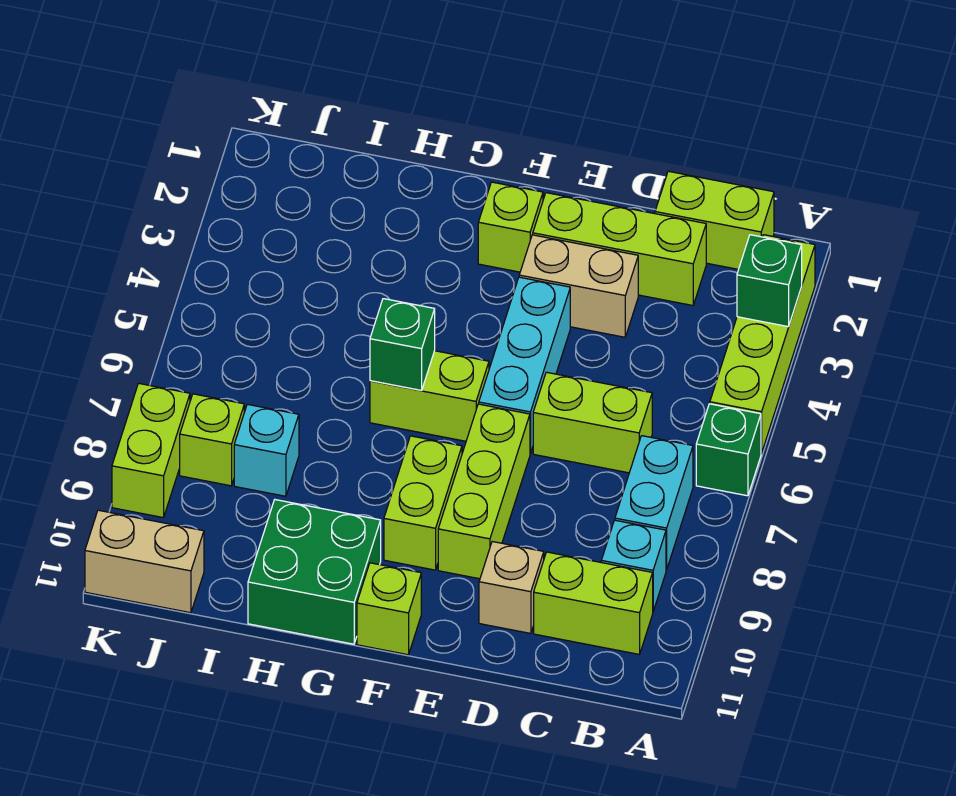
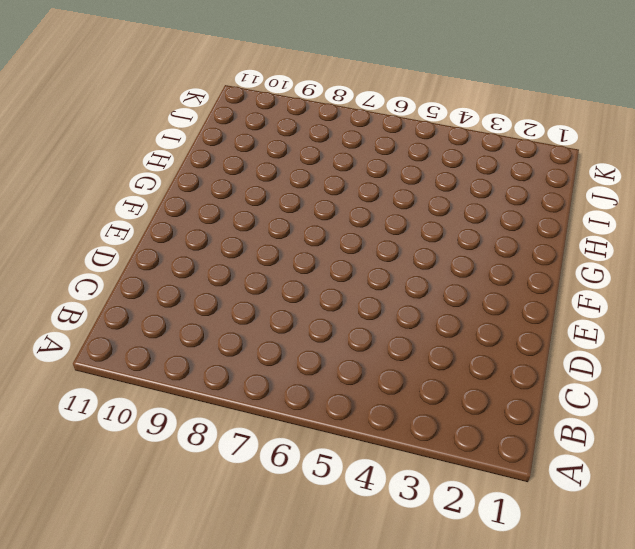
none -> lime brick A2:A5 level 1
none -> green brick A6 level 1
none -> lime brick B1:C1 level 1

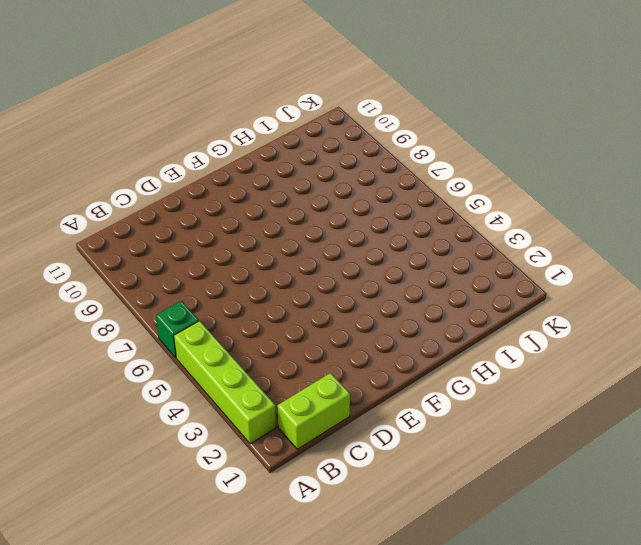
none -> cyan brick B7:B8 level 1
none -> cyan brick B9 level 1
none -> lime brick B10:C10 level 1

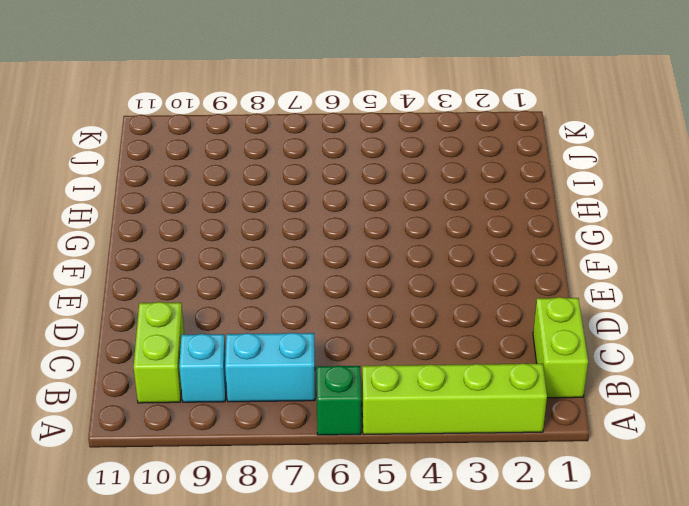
none -> lime brick C2:E2 level 1
none -> lime brick C6:D6 level 1
none -> tan brick D3:E3 level 1

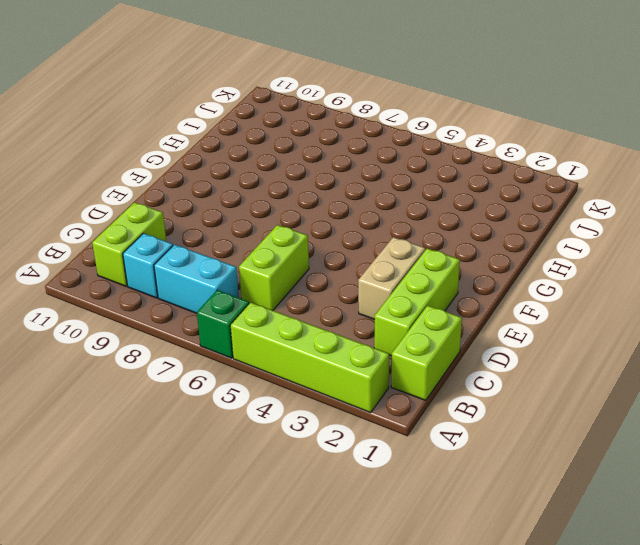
none -> tan brick D10 level 1
none -> cyan brick E4:E6 level 1
none -> lime brick E7:E9 level 1

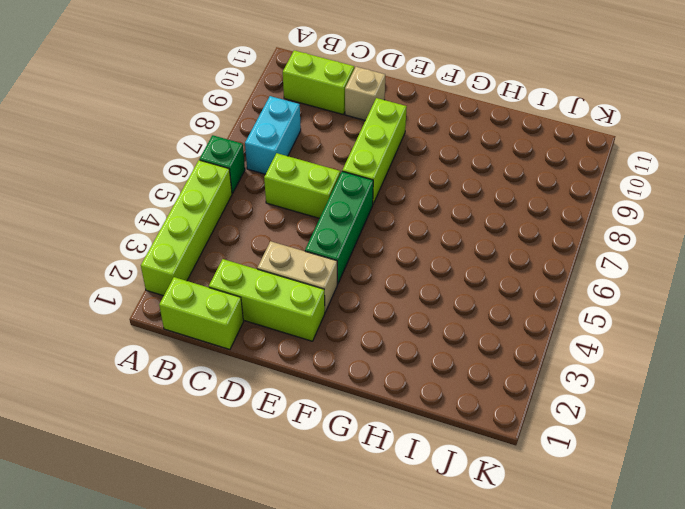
green brick E4:E6 level 1 -> cyan brick E4:E6 level 1
none -> cyan brick B9 level 1
none -> lime brick F2 level 1
none -> lime brick F6:G6 level 1

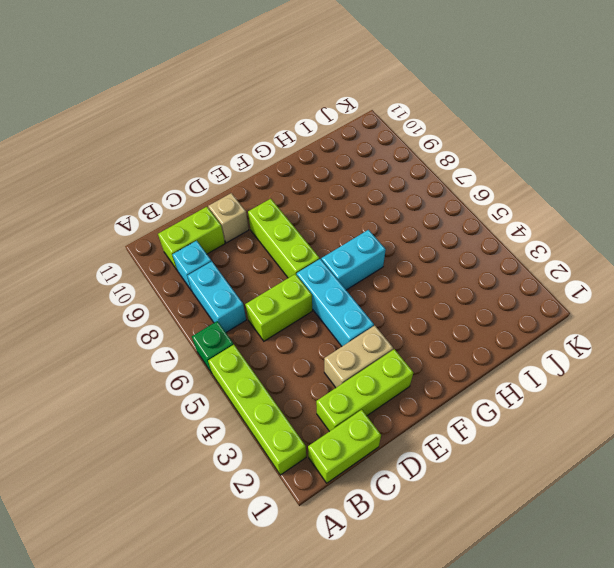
cyan brick F6:G6 level 1 -> lime brick F6:G6 level 1
none -> lime brick F2 level 1
none -> lime brick F8:F9 level 1
none -> lime brick F11 level 1

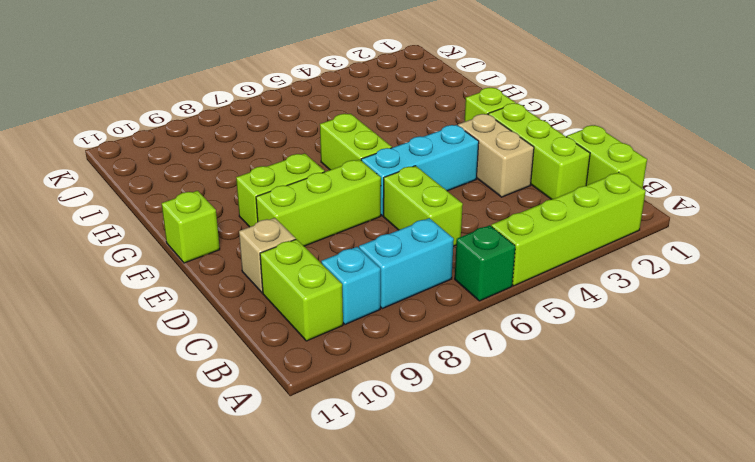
none -> green brick G10:H11 level 1
none -> cyan brick I8 level 1
none -> lime brick J8 level 1

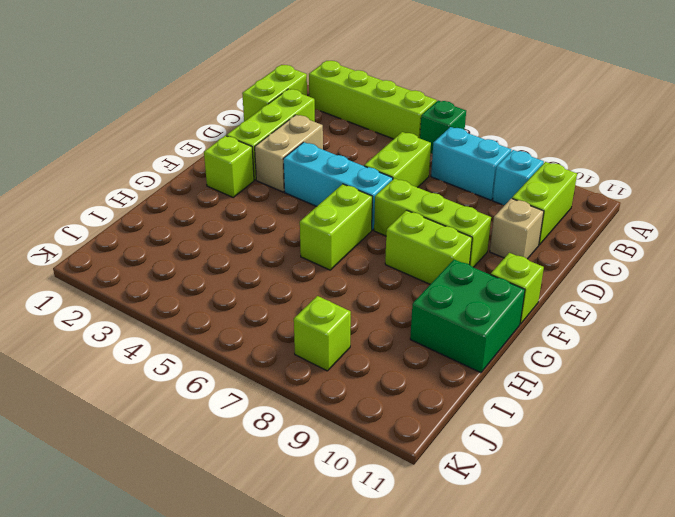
none -> cyan brick I8 level 1
none -> tan brick J11:K11 level 1
none -> lime brick K8:K9 level 1

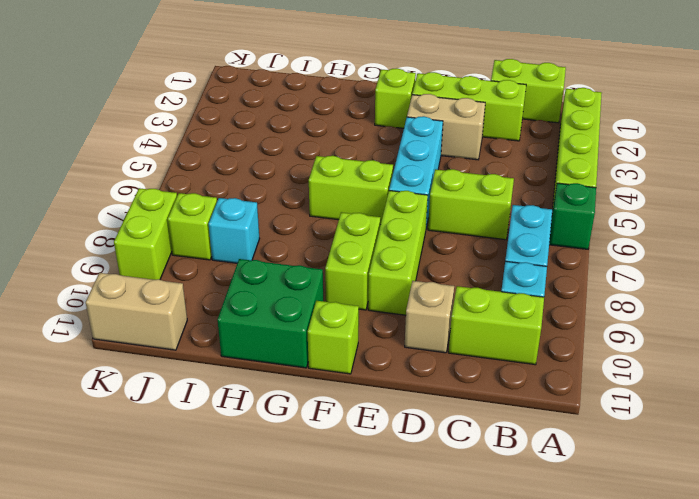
none -> green brick A3 level 2
none -> green brick G6 level 2

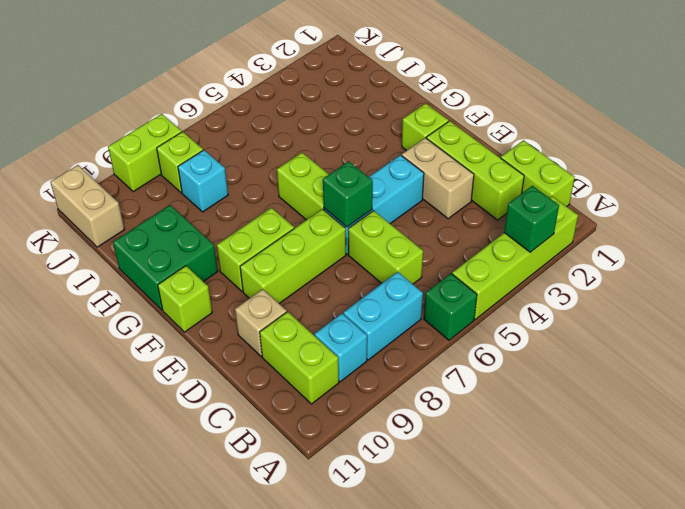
green brick E6 level 2 -> green brick G6 level 2

